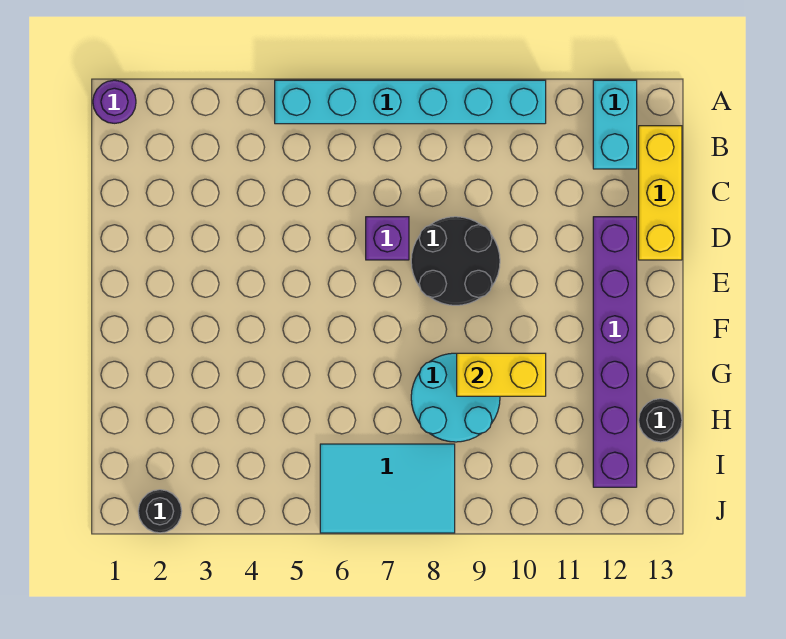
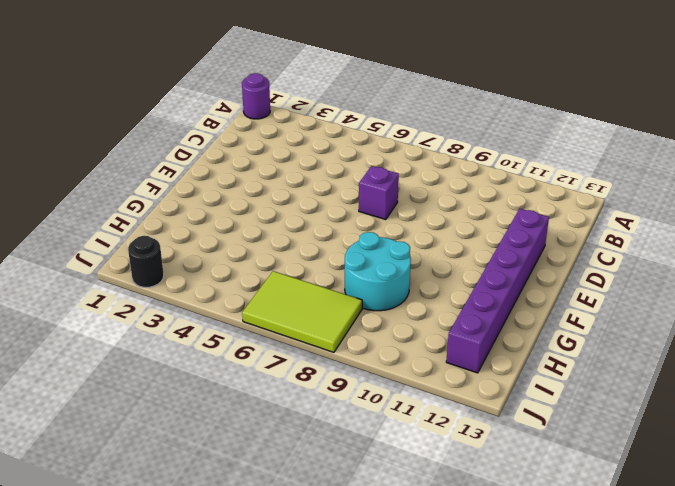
lime tile I6:J8 level 1 -> cyan tile I6:J8 level 1
none -> cyan brick A5:A10 level 1
none -> cyan brick A12:B12 level 1
none -> yellow brick B13:D13 level 1

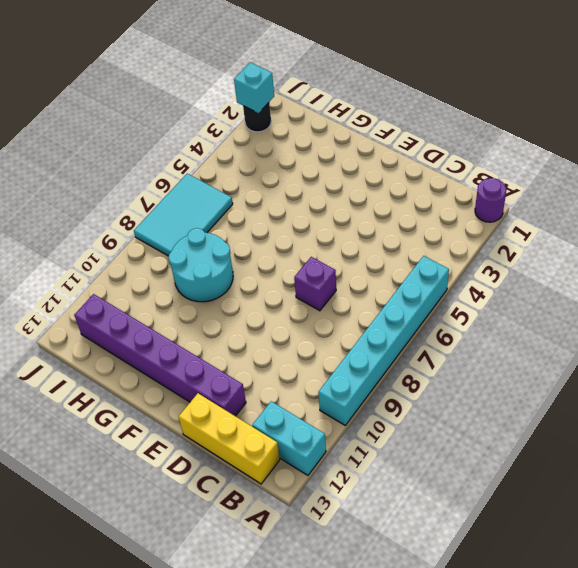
cyan brick J2 level 2 -> none
none -> black round brick D8:E9 level 1
none -> black round brick H13 level 1
none -> yellow brick G9:G10 level 2

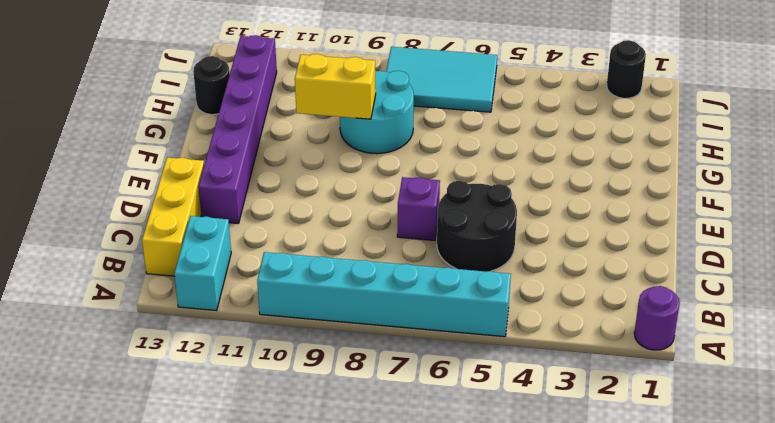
black round brick C5:D6 level 1 -> black round brick D8:E9 level 1

